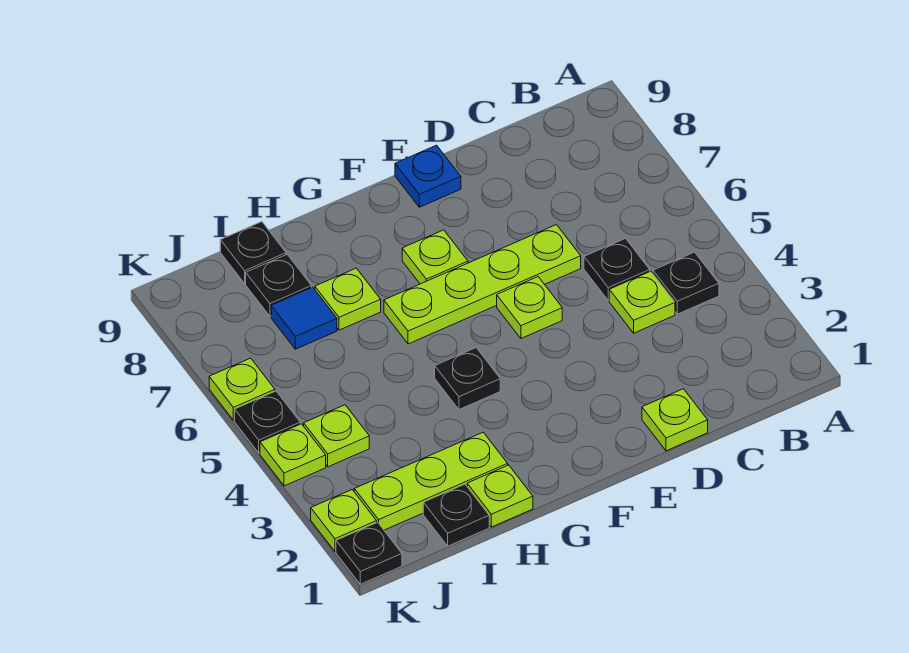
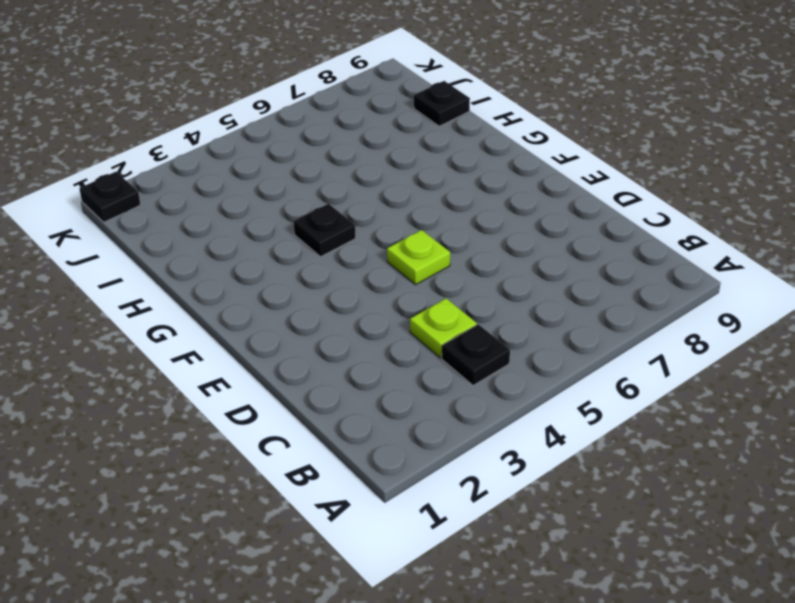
none -> black plate C5 level 1
none -> lime plate D1 level 1
none -> lime plate D6:G6 level 1

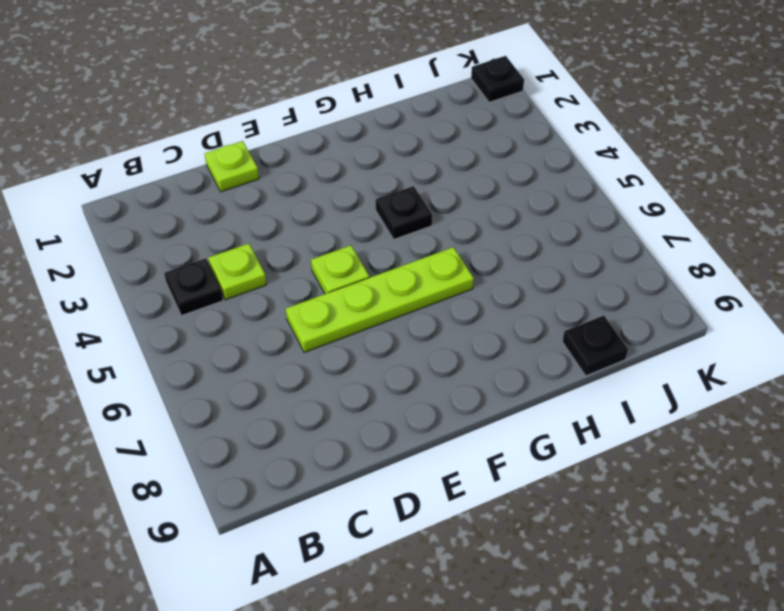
none -> black plate C5 level 1
none -> blue plate E9 level 1
none -> lime plate F7 level 1

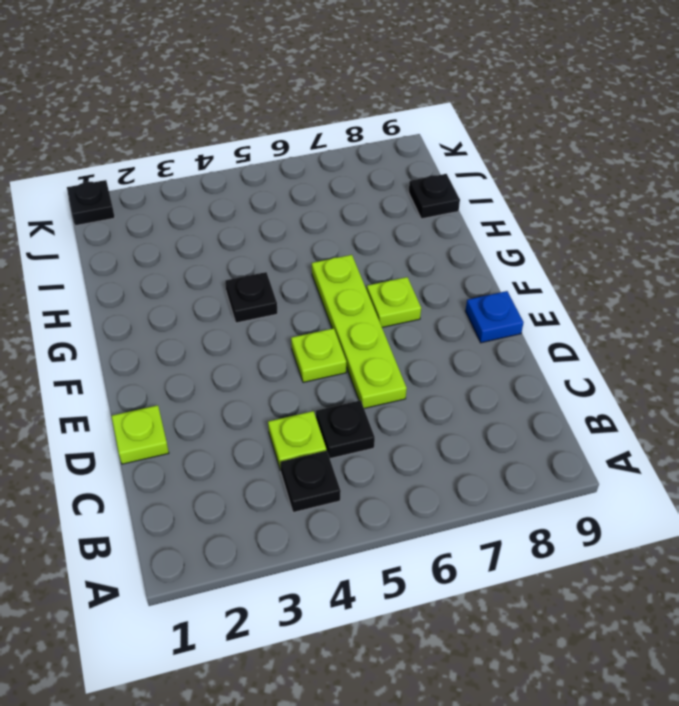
none -> lime plate H1 level 1
none -> lime plate H2:J2 level 1
none -> lime plate H7 level 1

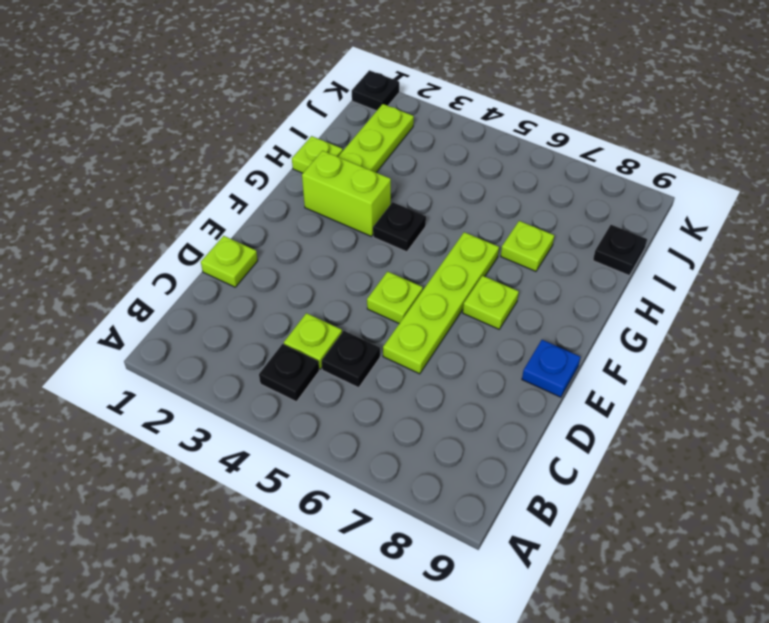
lime brick G2:G3 level 1 -> none
none -> black plate I1 level 1
none -> blue tile I7 level 1
none -> black plate I8 level 1

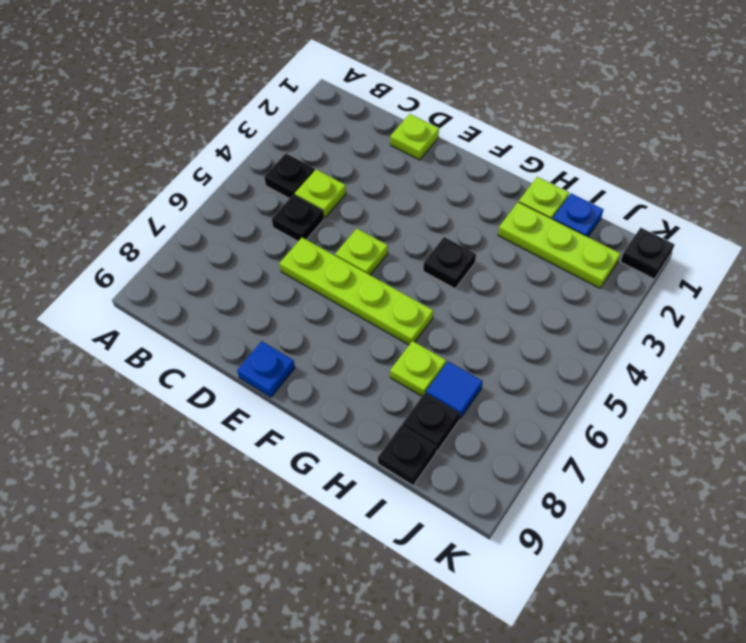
blue plate I1 level 1 -> black plate I1 level 1
none -> lime plate F7 level 1
none -> lime plate J4 level 1
none -> lime plate K2 level 1

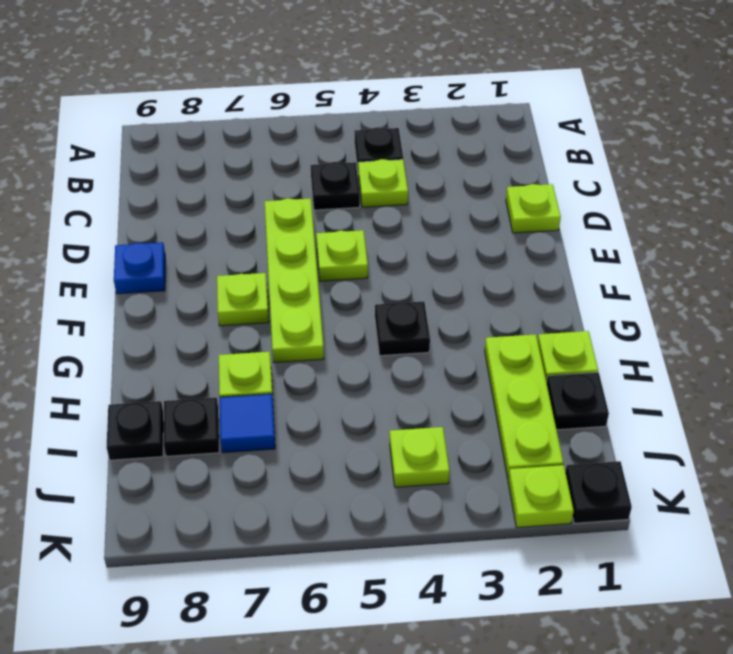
none -> lime plate K4 level 1
none -> black plate K5 level 1
none -> lime plate K6 level 1

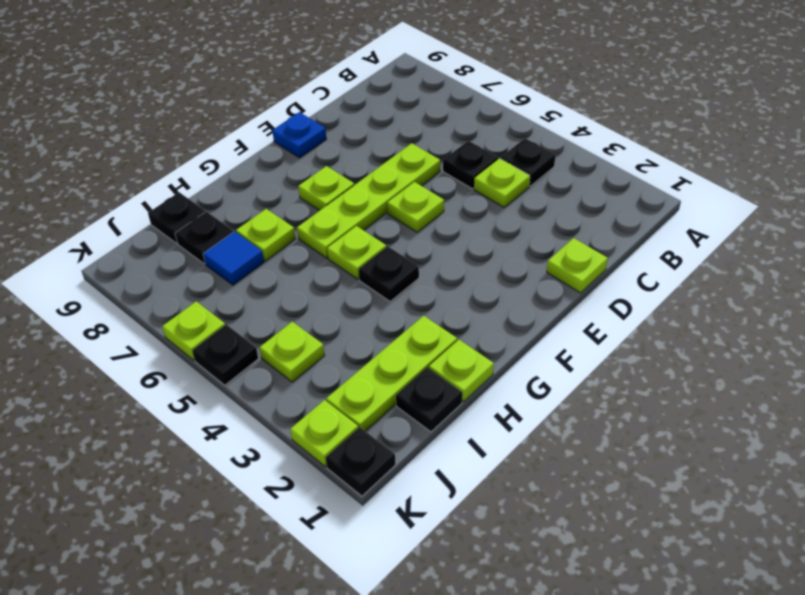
lime plate G5 level 1 -> lime plate K4 level 1

